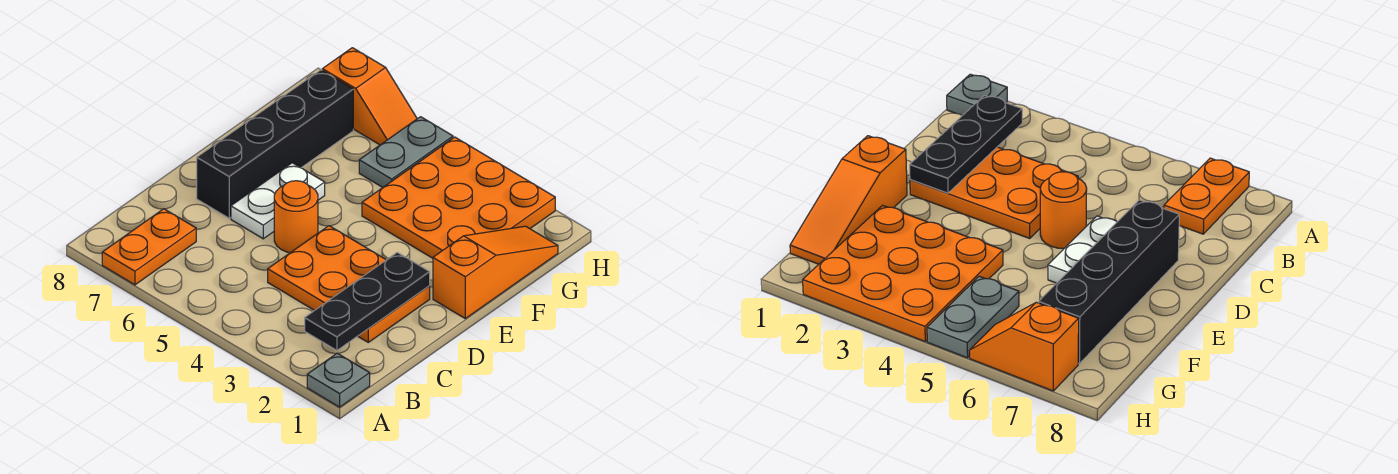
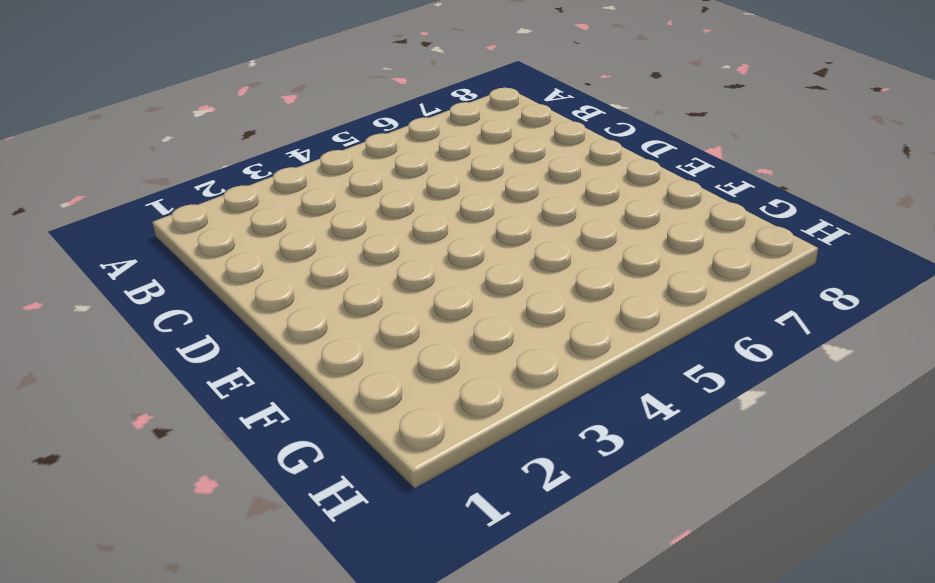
none -> grey plate A1 level 1
none -> orange plate A7:B7 level 1

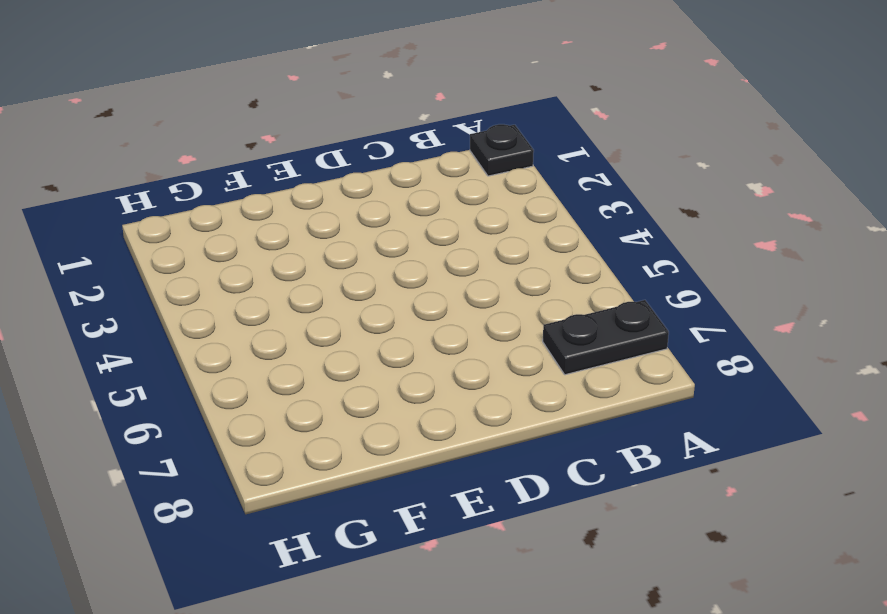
black plate A1 level 1 -> grey plate A1 level 1
black plate A7:B7 level 1 -> orange plate A7:B7 level 1
none -> orange plate C2:D4 level 1
none -> orange round brick D5 level 1

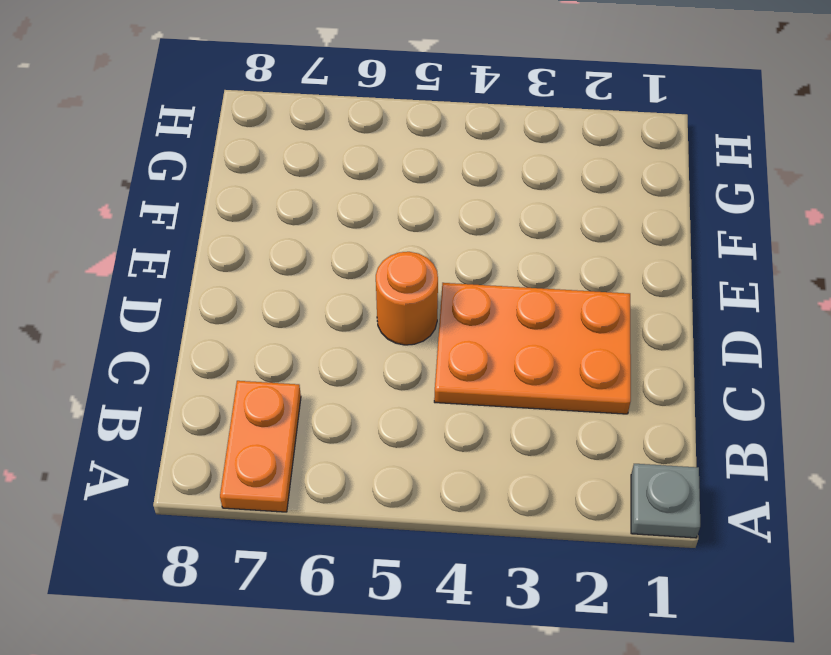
none -> white plate D6:E6 level 1
none -> black brick D7:G7 level 1

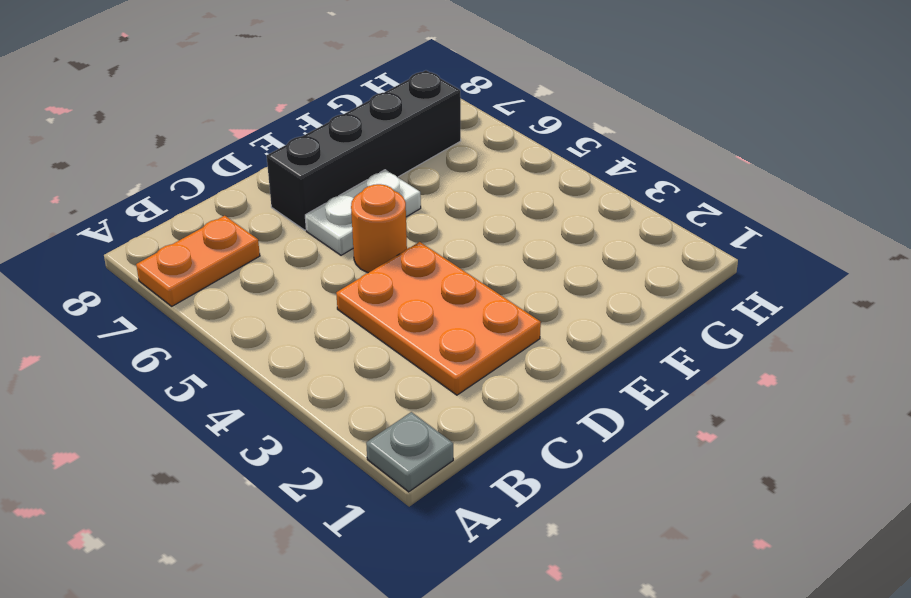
none -> orange slope E1:G1 level 1 top E
none -> orange plate F2:H4 level 1

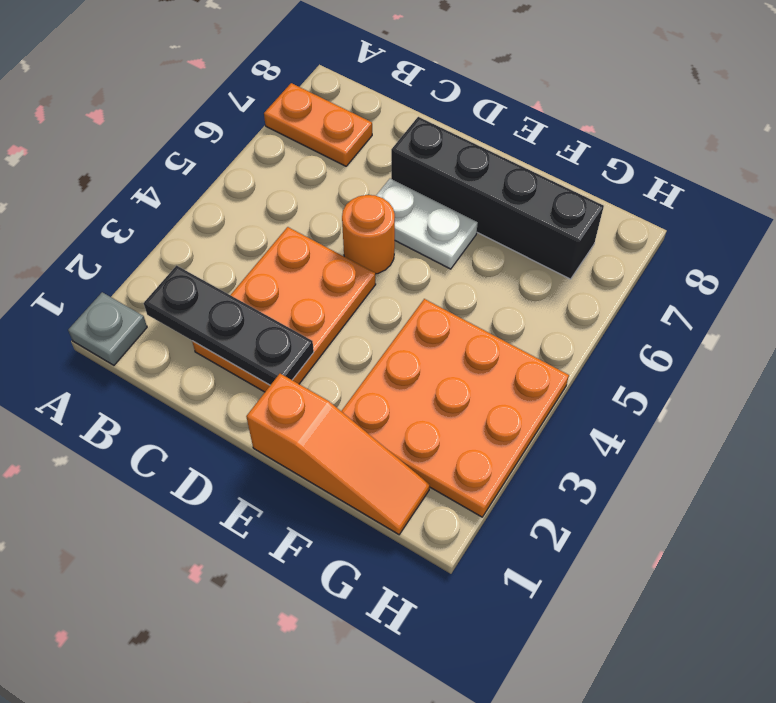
none -> grey plate G5:H5 level 1
none -> orange slope H6:H7 level 1 top 7

